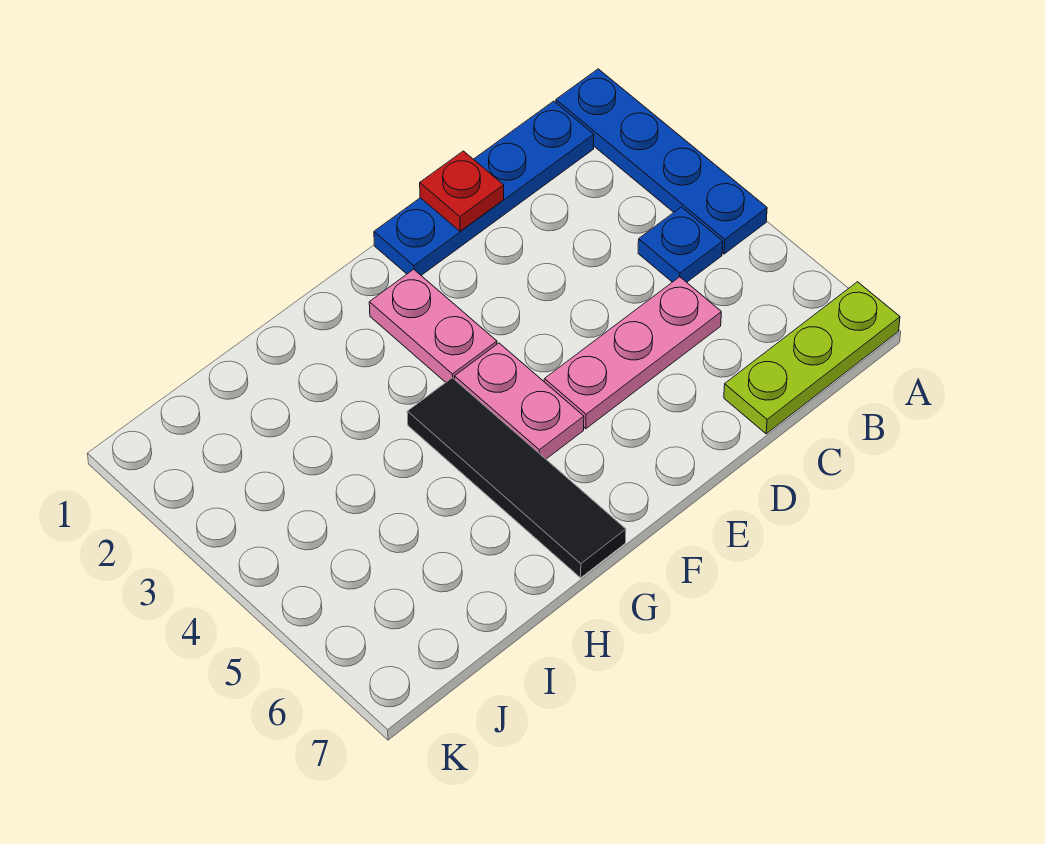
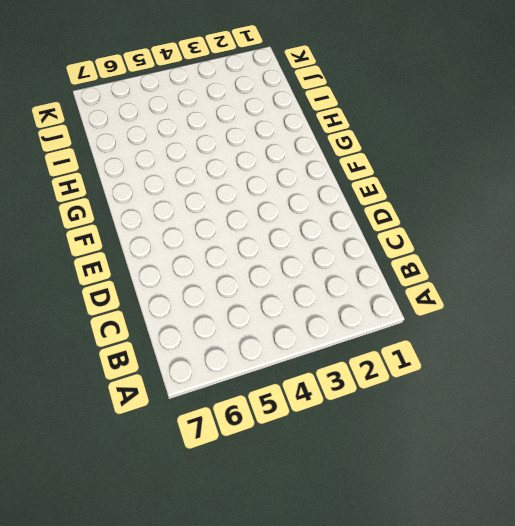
none -> blue plate A1:A4 level 1
none -> lime plate A7:C7 level 1

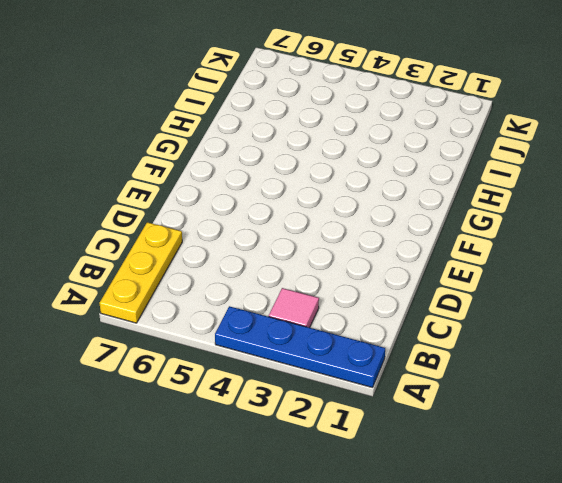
yellow plate A7:C7 level 1 -> lime plate A7:C7 level 1
pink tile B3 level 1 -> none
none -> blue plate B1:E1 level 1
none -> blue plate B4 level 1

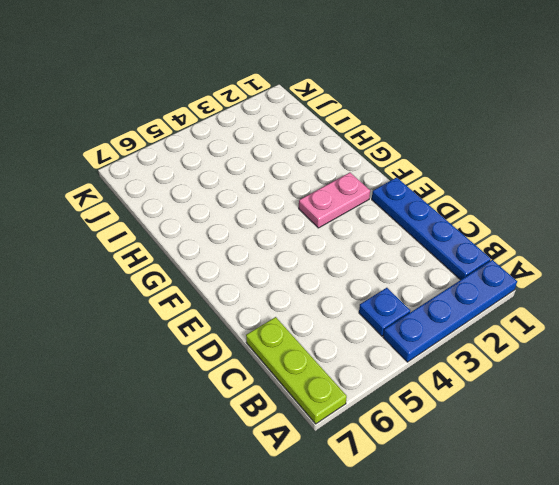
none -> pink plate C5:E5 level 1
none -> pink plate F4:F5 level 1

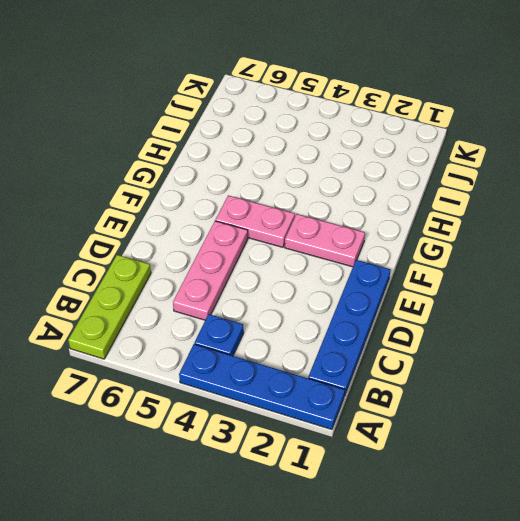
none -> black tile G4:G7 level 1
none -> red plate D1 level 2

